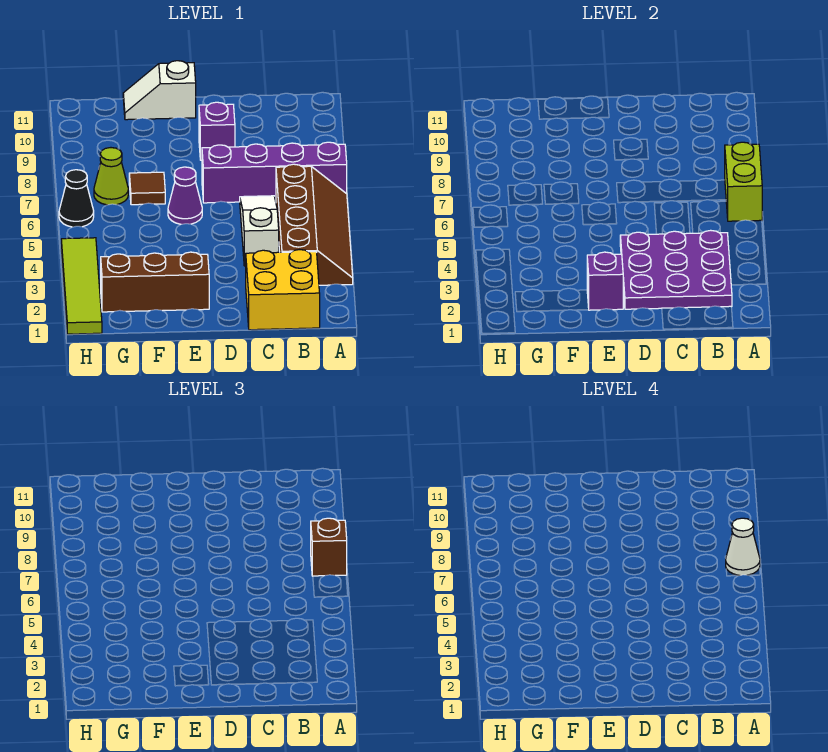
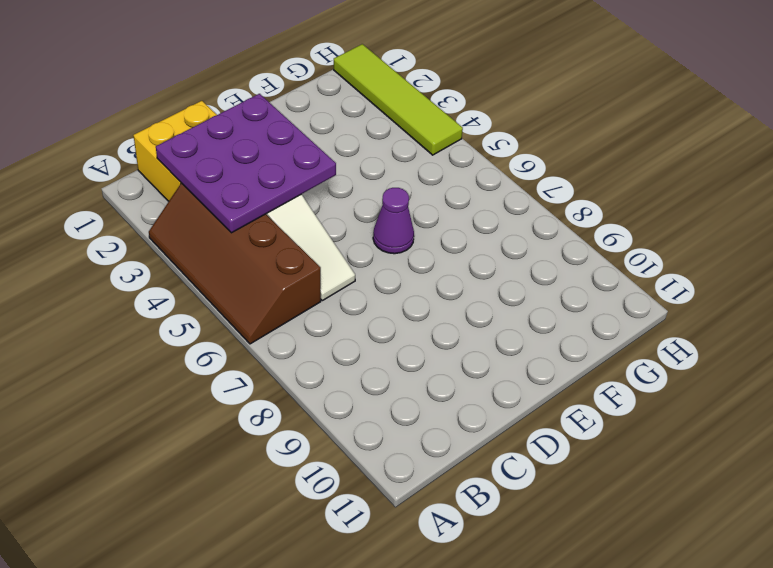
none -> purple brick A7:D7 level 1
none -> purple brick D9 level 1
none -> brown brick E2:G2 level 1

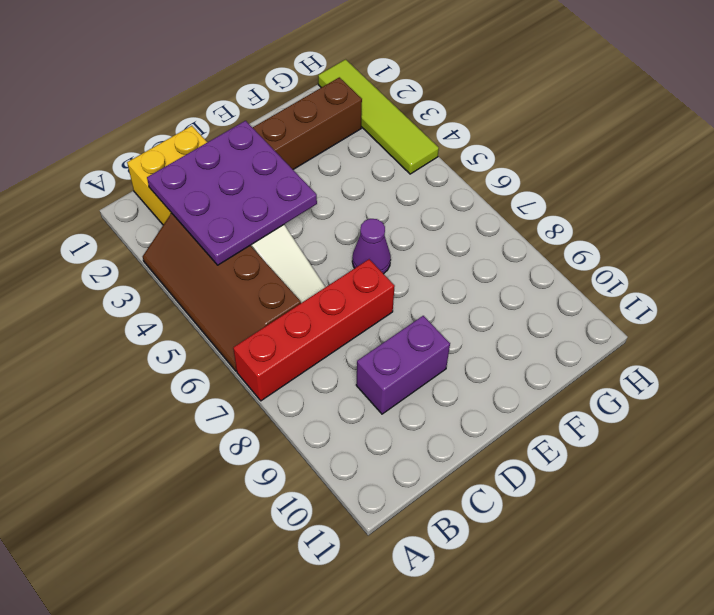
red brick A7:D7 level 1 -> purple brick A7:D7 level 1
purple brick C9:D9 level 1 -> purple brick D9 level 1
none -> white slope E11:F11 level 1 top E
none -> brown tile F7 level 1
none -> lime cone G7 level 1

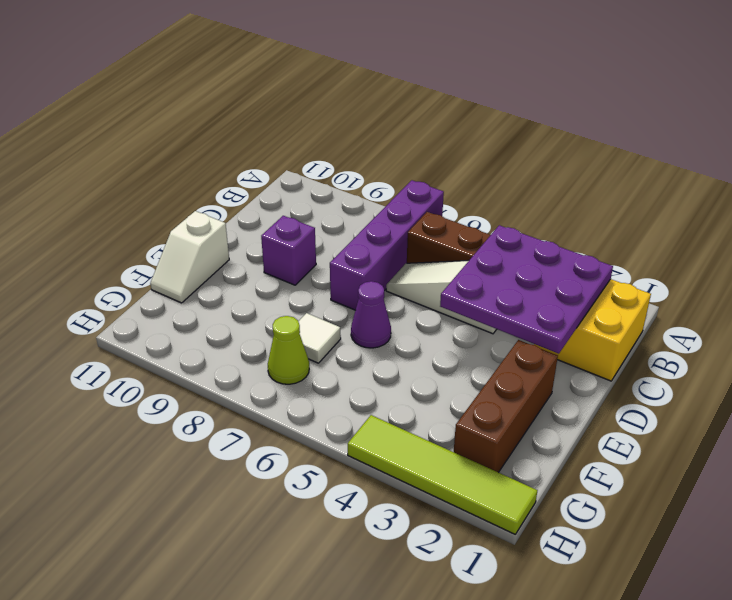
white tile F7 level 1 -> brown tile F7 level 1
none -> black cone H6 level 1
none -> lime brick A6:A7 level 2
none -> purple brick E2 level 2

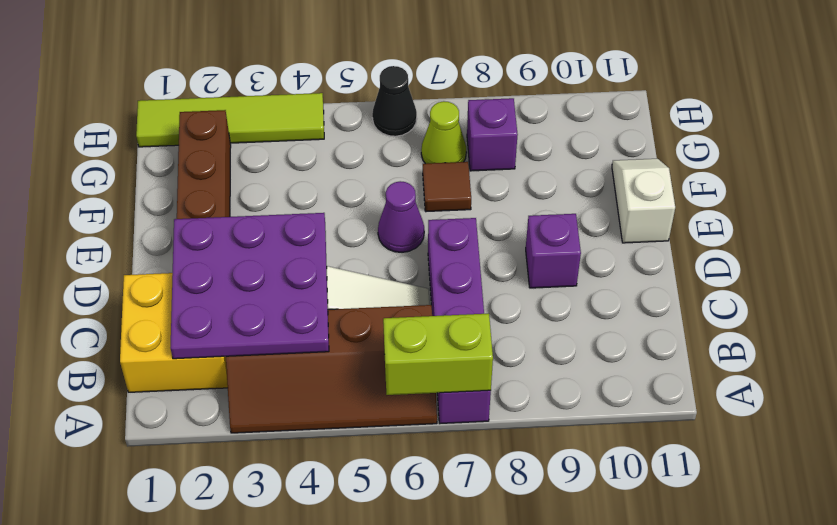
purple brick G8 level 1 -> purple brick E2 level 2
none -> brown brick A7 level 3
none -> white cone A7 level 4

